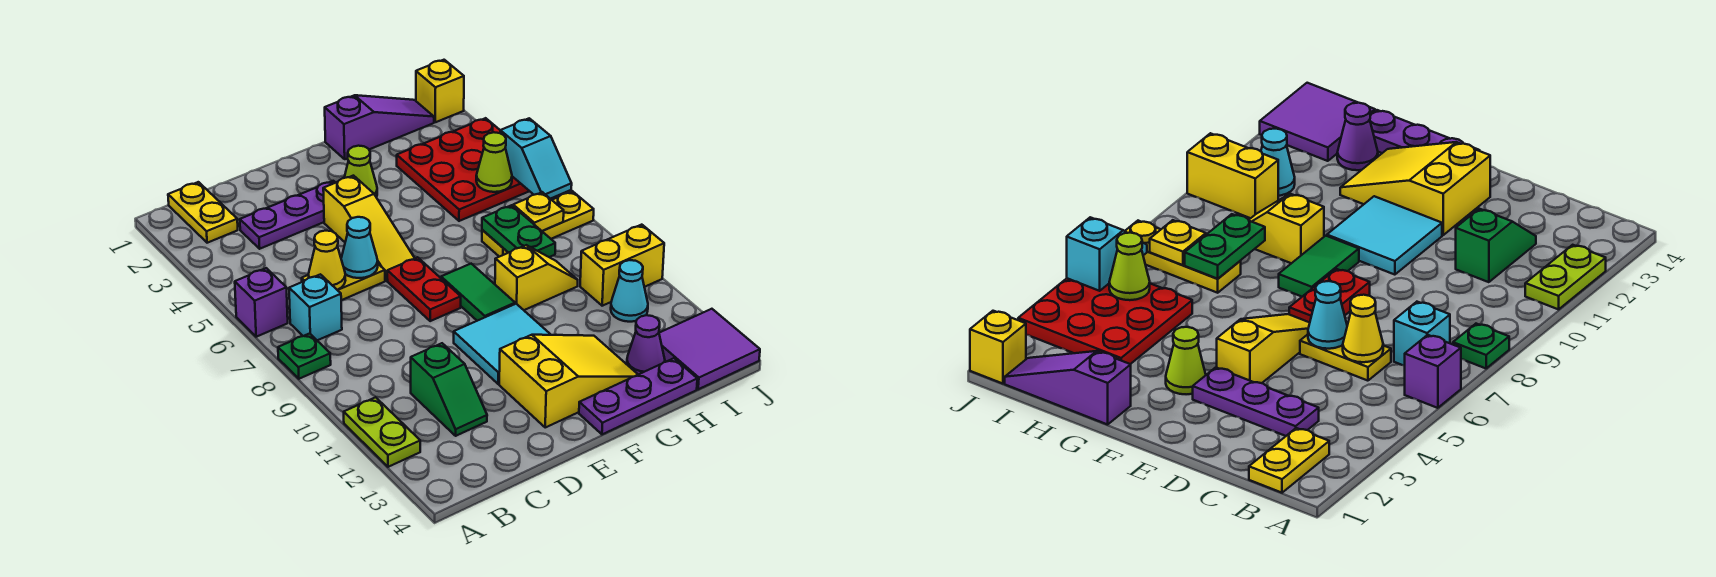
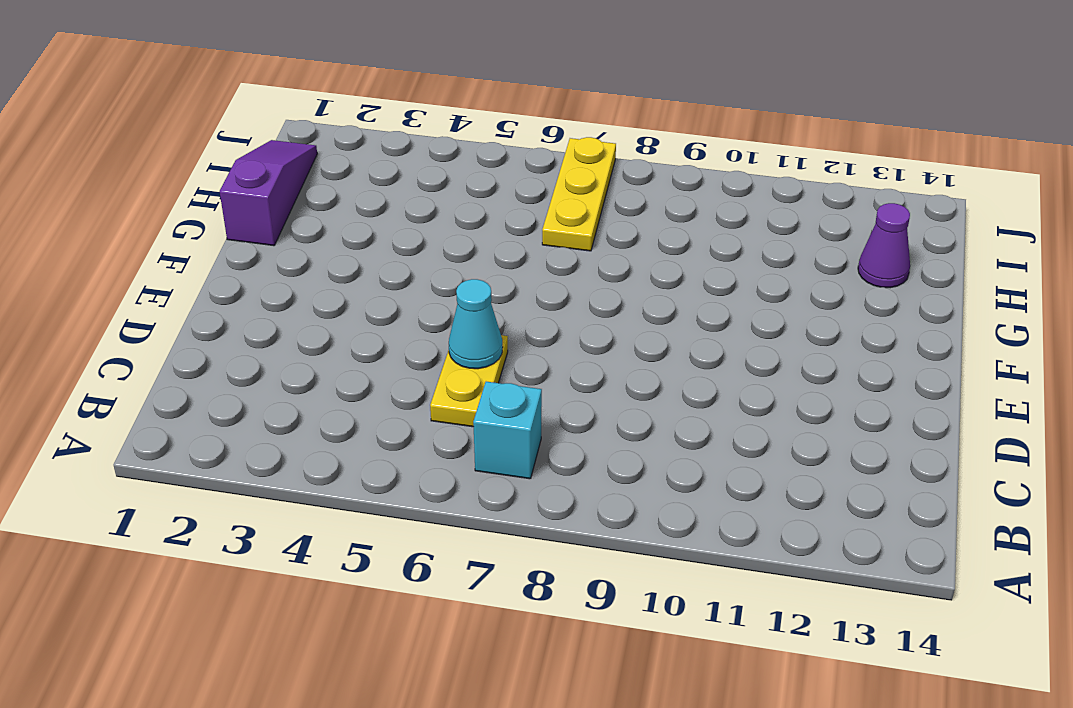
none -> purple brick A6 level 1
none -> green plate A8 level 1
none -> lime plate A11:A12 level 1
none -> yellow plate B1:B2 level 1

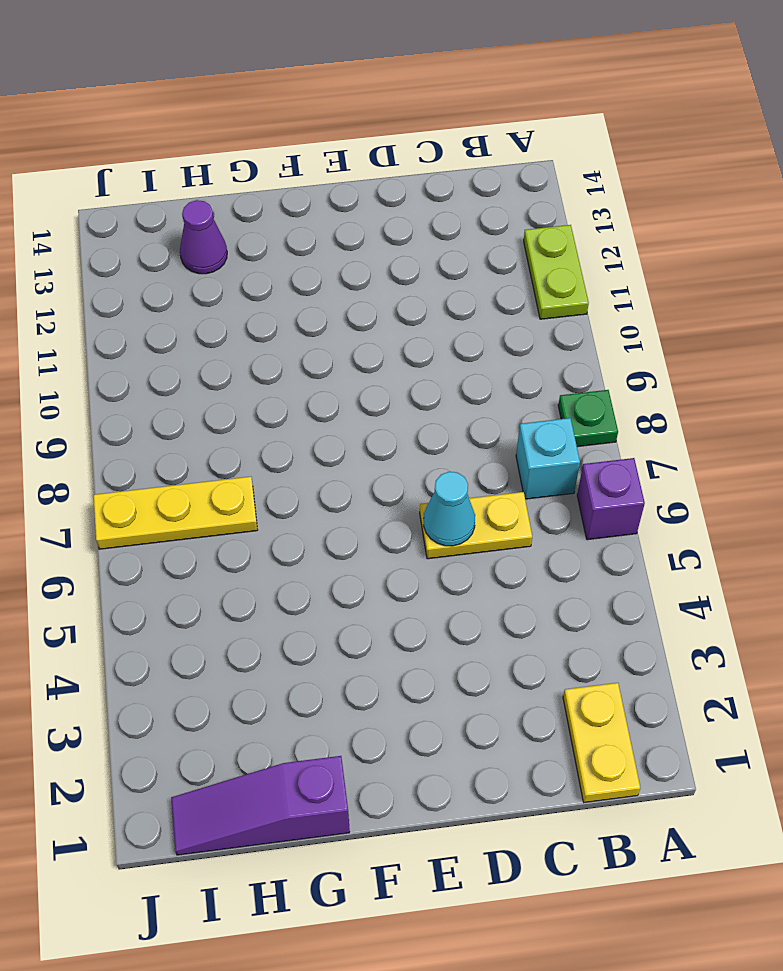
none -> purple plate C3:E3 level 1
none -> green slope C11:C12 level 1 top 11
none -> yellow slope E4:E6 level 1 top 4
none -> red plate E7:E8 level 1

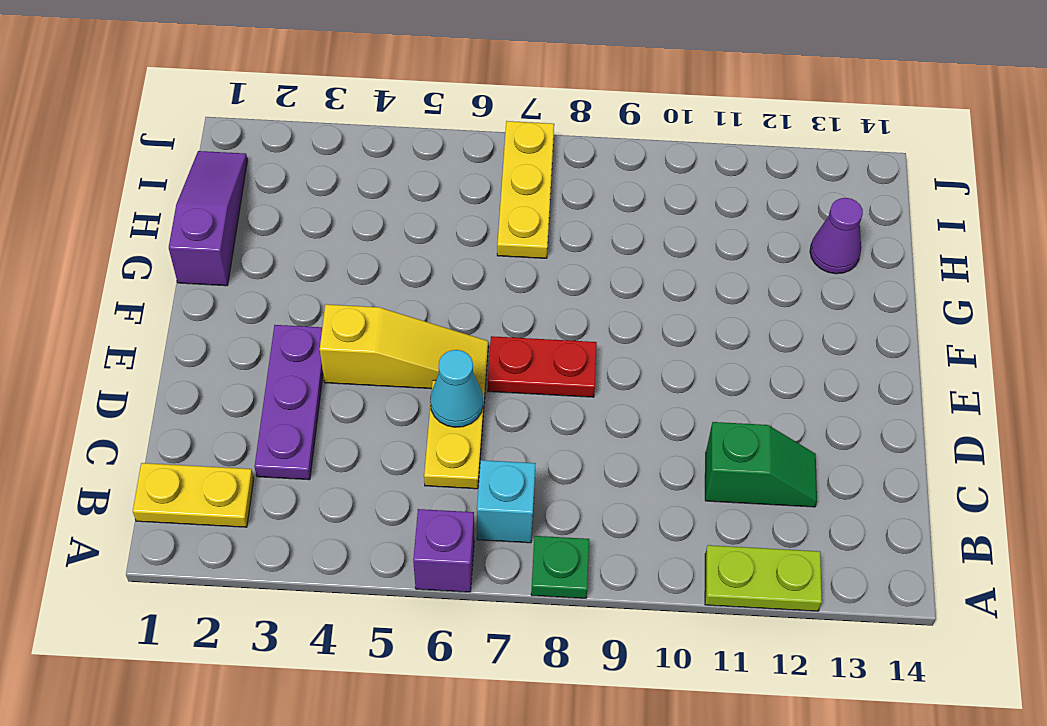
none -> cyan tile E10:F11 level 1
none -> yellow slope E12:G13 level 1 top E
none -> lime cone F3 level 1
none -> green tile F8:F9 level 1

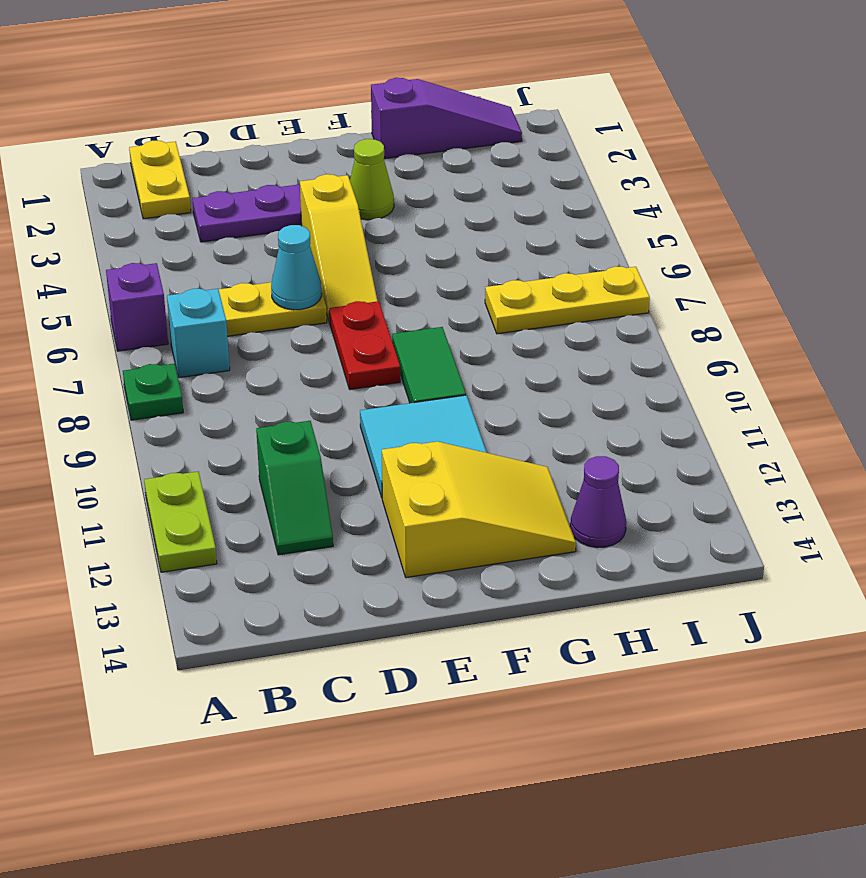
none -> purple plate F14:H14 level 1
none -> yellow slope G9:H9 level 1 top G
none -> red plate H3:J5 level 1
none -> yellow brick I10:J10 level 1

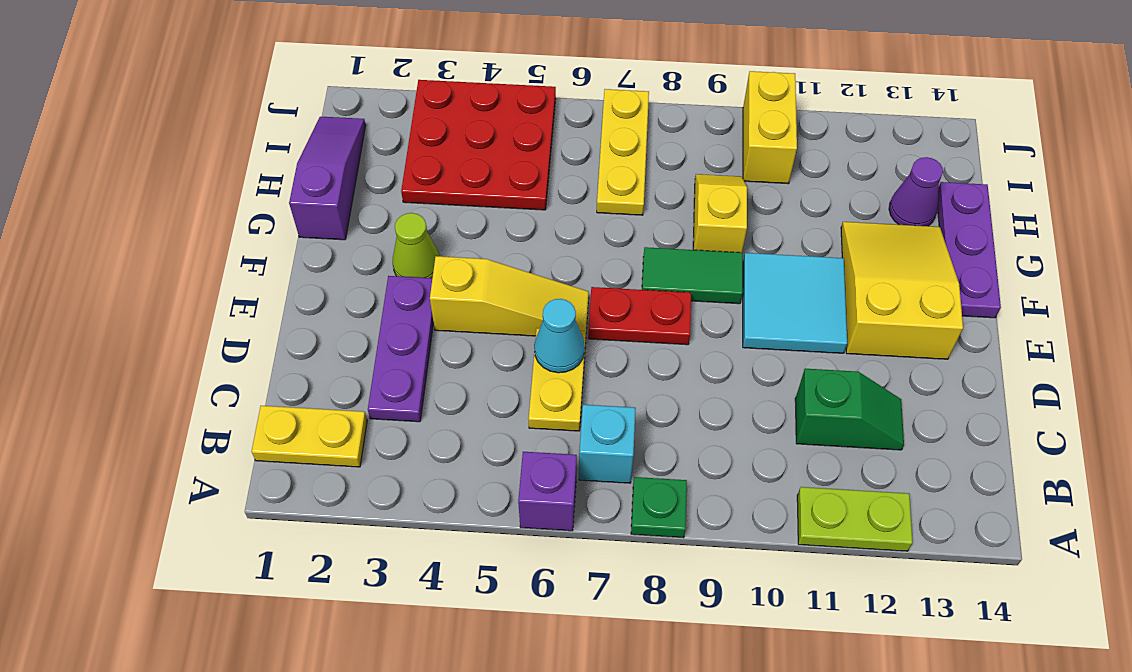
none -> cyan cone I11 level 1
none -> purple tile I13:J14 level 1
none -> yellow brick J1 level 1
none -> yellow cone C6 level 2

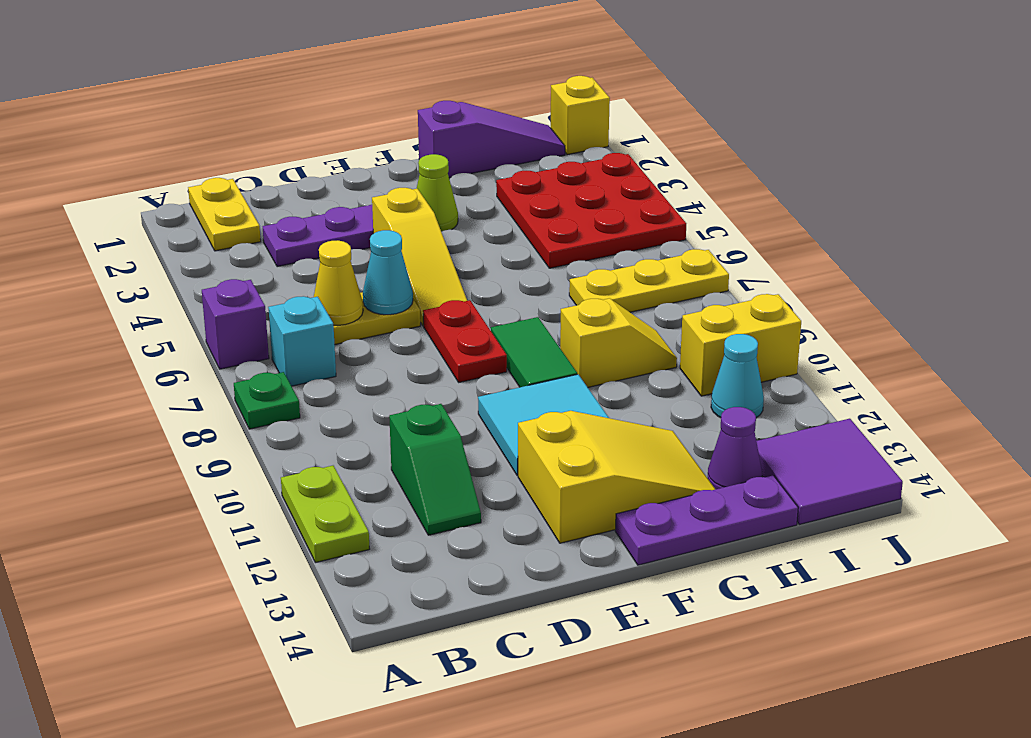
none -> green plate H7:H8 level 2
none -> lime cone I5 level 2
none -> yellow plate I7 level 2
none -> cyan slope J5:J6 level 2 top 5

